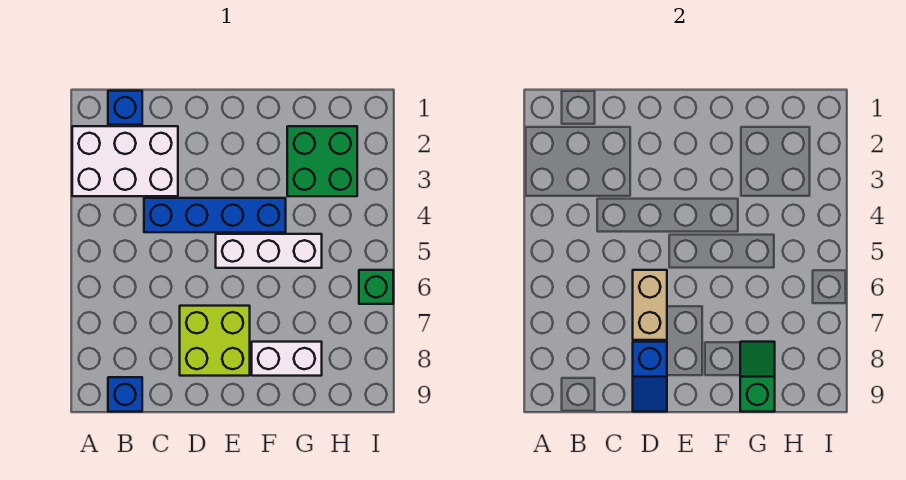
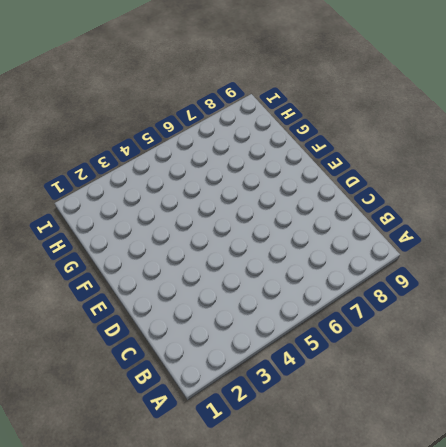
none -> white brick A2:C3 level 1
none -> blue brick B1 level 1
none -> blue brick B9 level 1

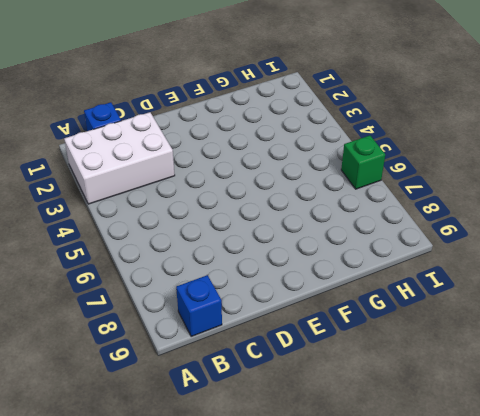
none -> blue brick C4:F4 level 1
none -> lime brick D7:E8 level 1
none -> white brick E5:G5 level 1

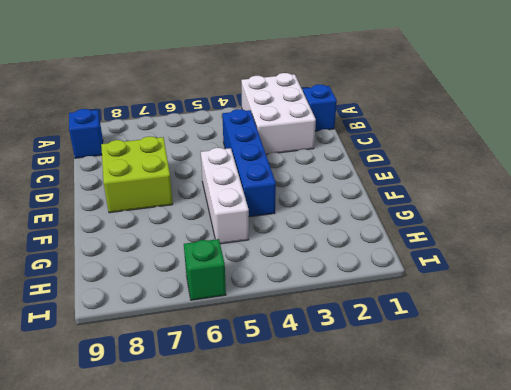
none -> white brick F8:G8 level 1
none -> green brick G2:H3 level 1
none -> tan brick D6:D7 level 2

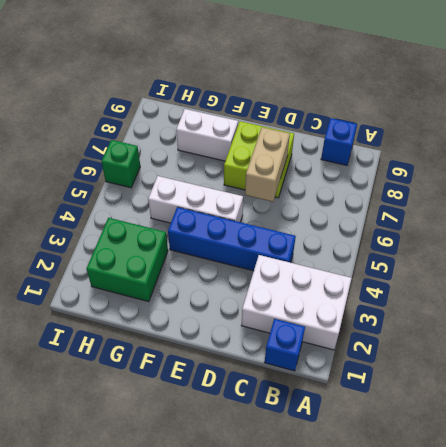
none -> blue slope D8:D9 level 2 top 8
none -> green slope G8:G9 level 2 top 9

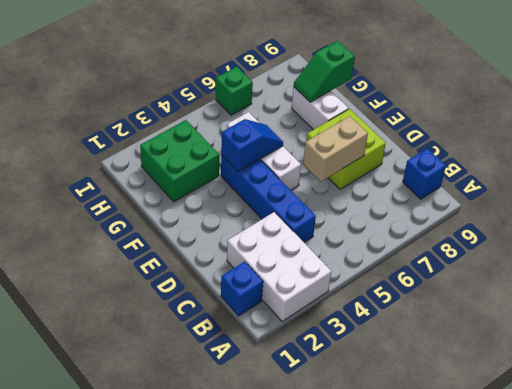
blue slope F4:F5 level 2 top 4 -> blue slope D8:D9 level 2 top 8

